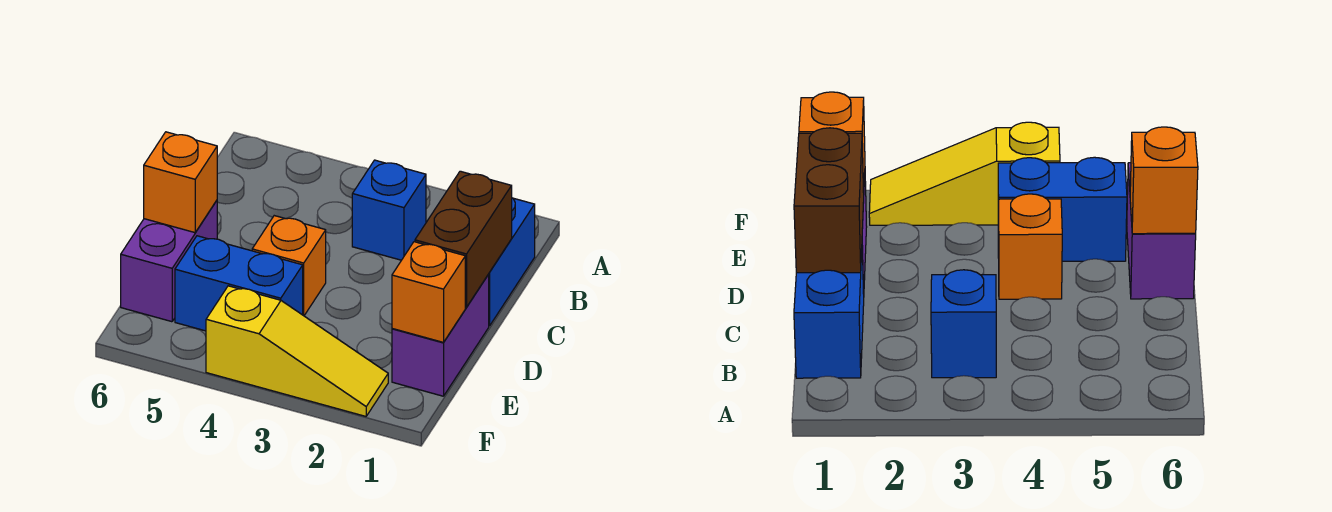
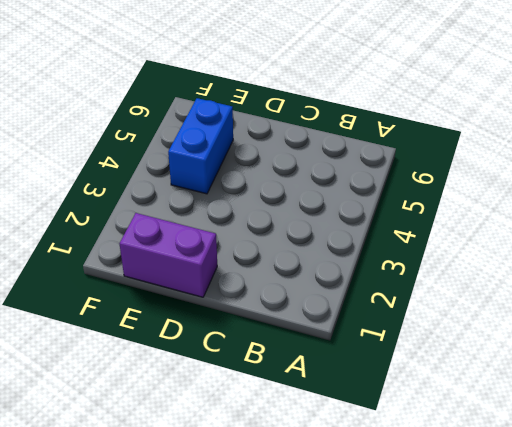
none -> blue brick B1:C1 level 1
none -> blue brick B3 level 1

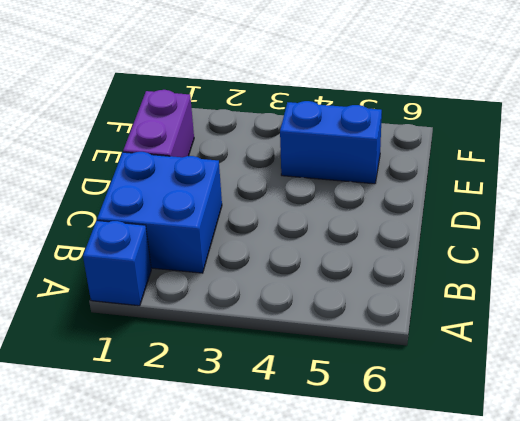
blue brick A1 level 1 -> blue brick B3 level 1
blue brick B1:C2 level 1 -> blue brick B1:C1 level 1
none -> orange brick D4 level 1
none -> purple brick D6:E6 level 1

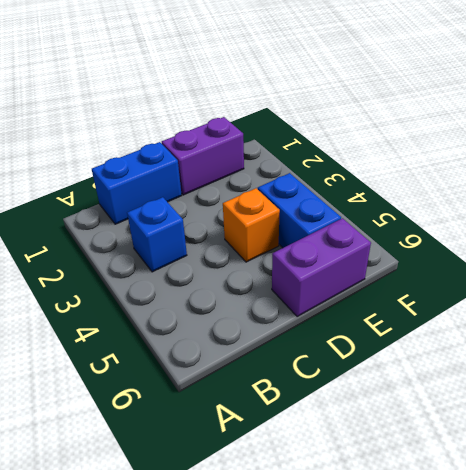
none -> yellow slope F2:F4 level 1 top 4
none -> brown brick C1:D1 level 2

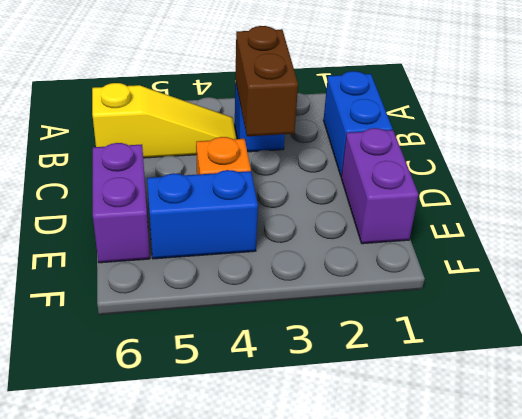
brown brick B3:C3 level 2 -> brown brick C1:D1 level 2
yellow slope B4:B6 level 1 top 6 -> yellow slope F2:F4 level 1 top 4
none -> orange brick D6 level 2
none -> orange brick E1 level 2

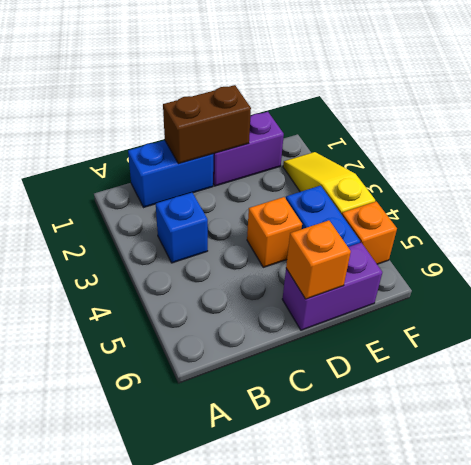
orange brick F5 level 1 -> orange brick E1 level 2

